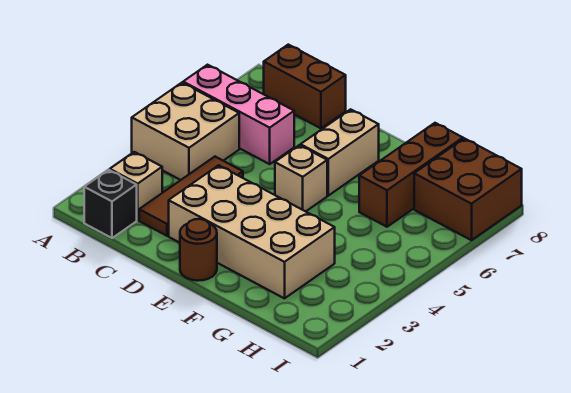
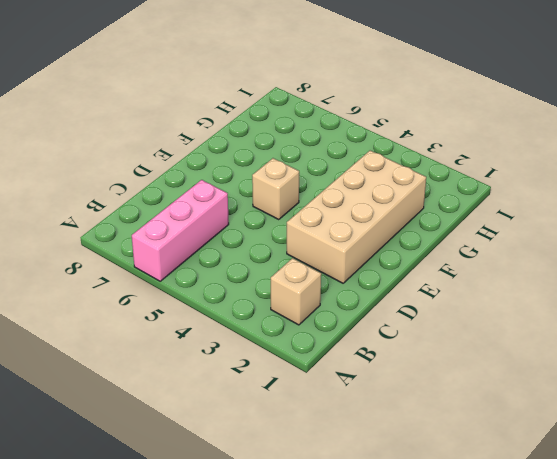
none -> tan brick A4:B5 level 1
none -> black brick B1 level 1
none -> brown brick B8:C8 level 1

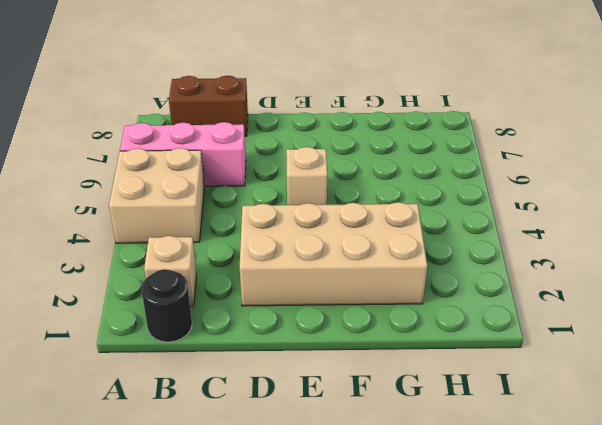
black round brick B1 level 1 -> black brick B1 level 1
none -> brown tile C2:C4 level 1
none -> brown round brick E1 level 1
none -> tan brick E6:E7 level 1

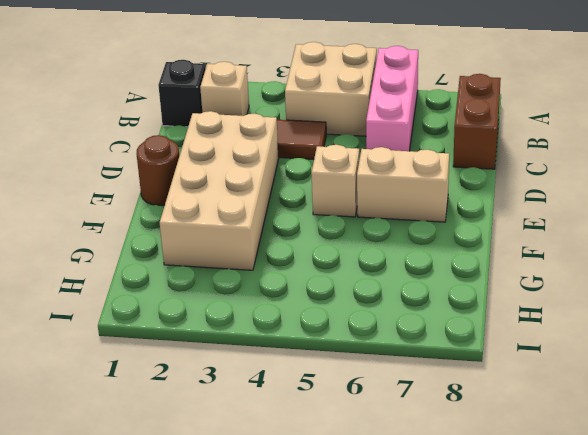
none -> brown brick G6:G8 level 1
none -> brown brick H7:I8 level 1

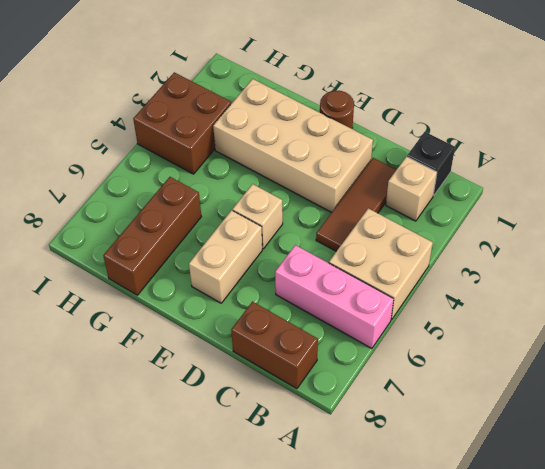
brown brick H3:I4 level 1 -> brown brick H7:I8 level 1

